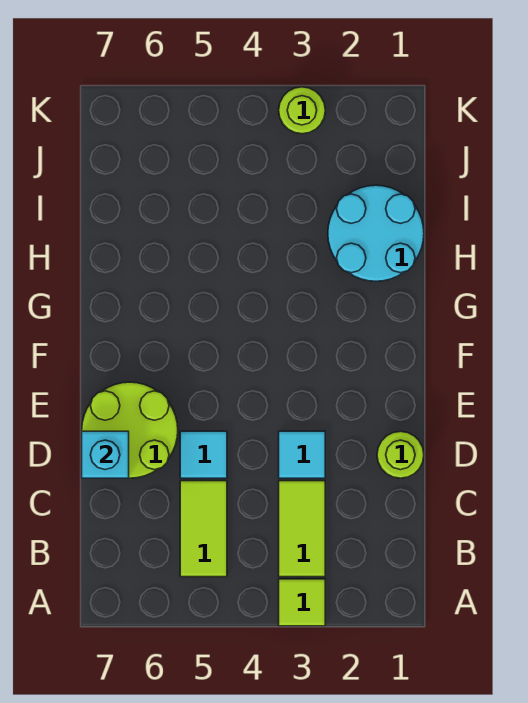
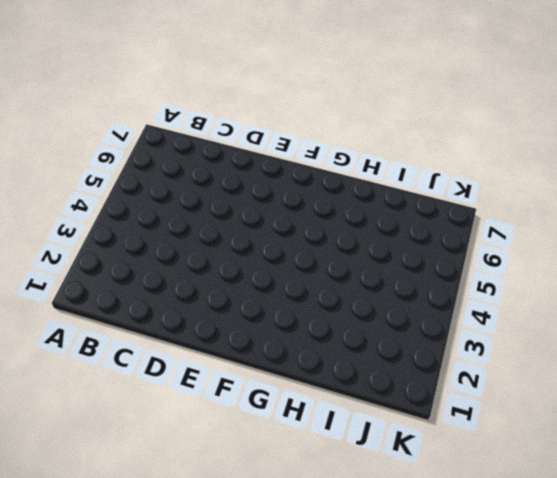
none -> lime tile A3 level 1
none -> lime tile B3:C3 level 1

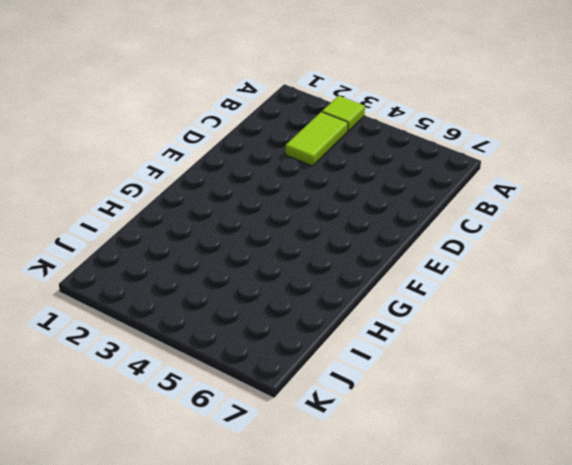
none -> lime tile B5:C5 level 1
none -> lime round brick D1 level 1

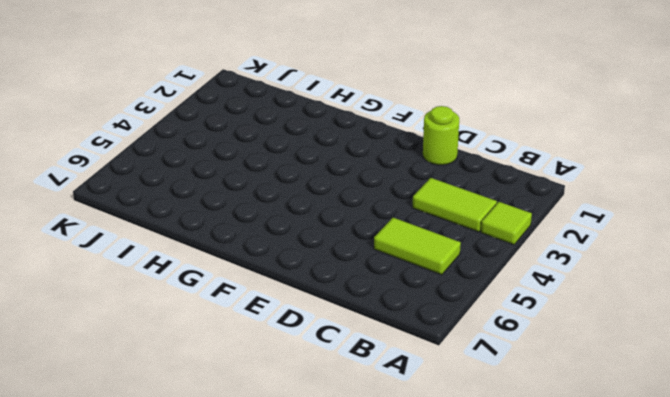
none -> cyan tile D3 level 1
none -> cyan tile D5 level 1

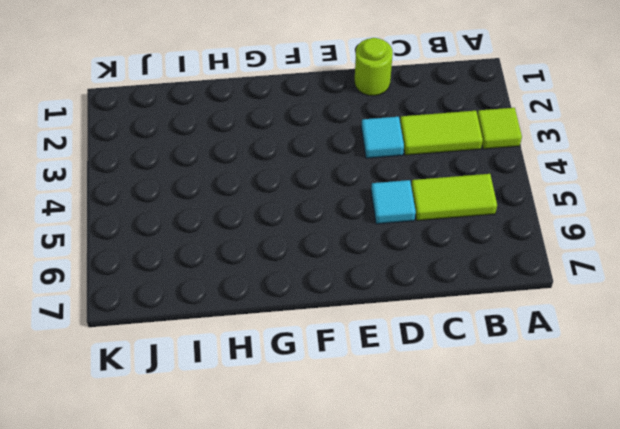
none -> lime round brick D6:E7 level 1
none -> cyan round brick H1:I2 level 1

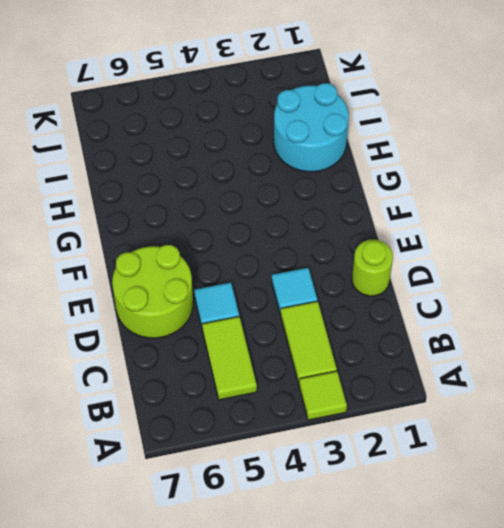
none -> lime round brick K3 level 1
none -> cyan brick D7 level 2

